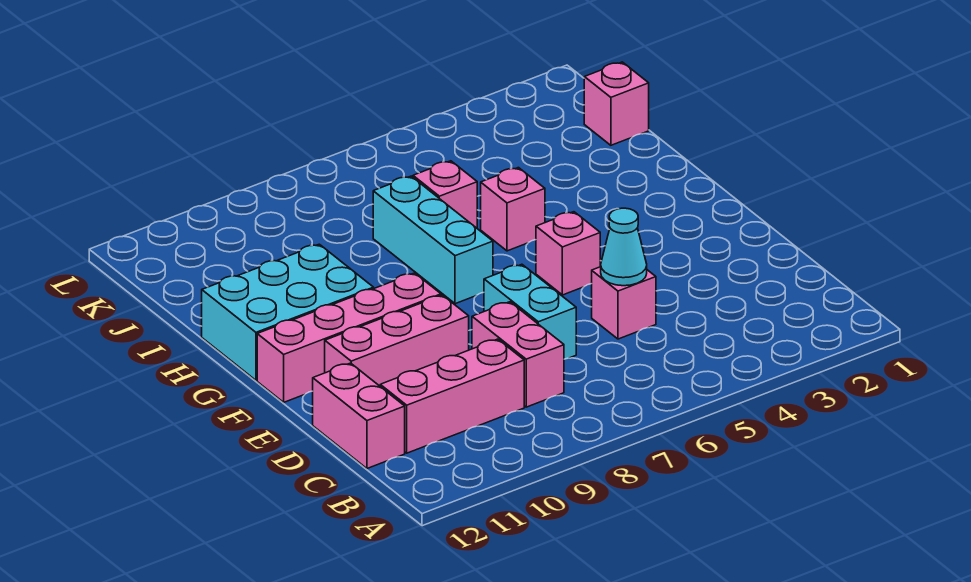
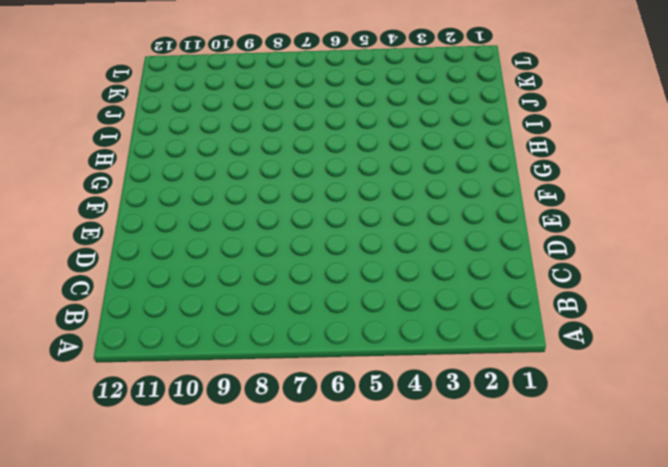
none -> pink brick C8:D8 level 1
none -> pink brick C9:C11 level 1
none -> pink brick C12:D12 level 1

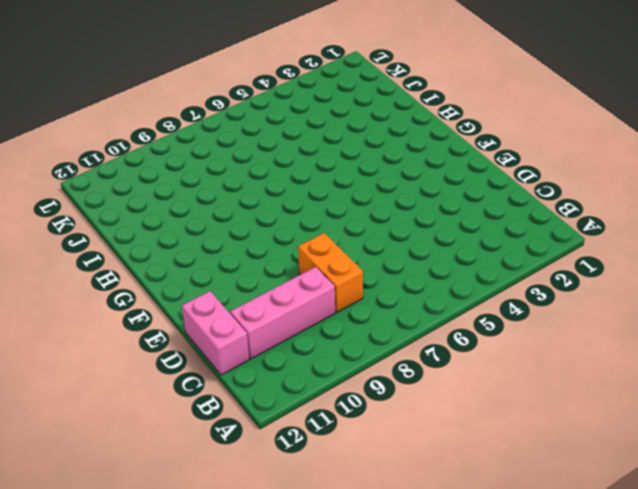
orange brick C8:D8 level 1 -> pink brick C8:D8 level 1
none -> pink brick D5 level 1
none -> cyan brick D7:E7 level 1
none -> pink brick E9:E11 level 1

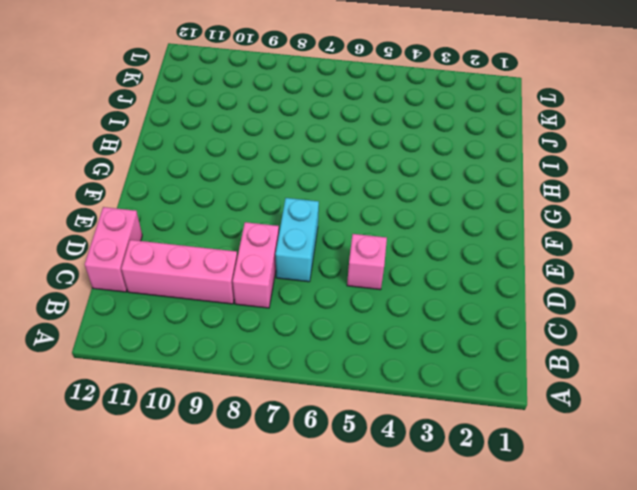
none -> pink brick E9:E11 level 1
none -> pink brick F5 level 1
none -> pink brick F9:F12 level 1

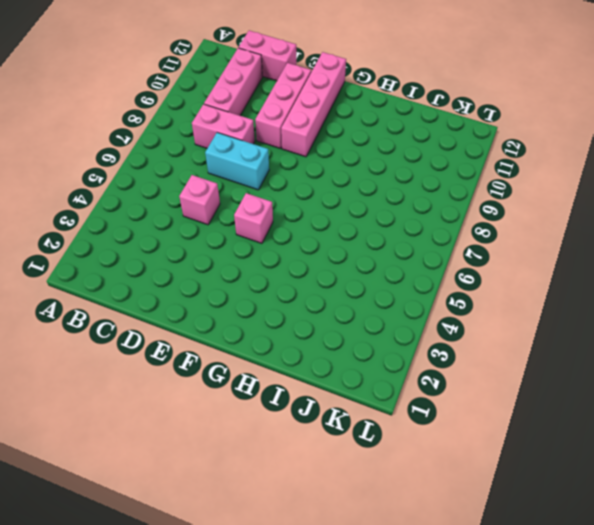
none -> cyan brick G7:I7 level 1
none -> cyan brick G10:H12 level 1
none -> pink brick H5 level 1

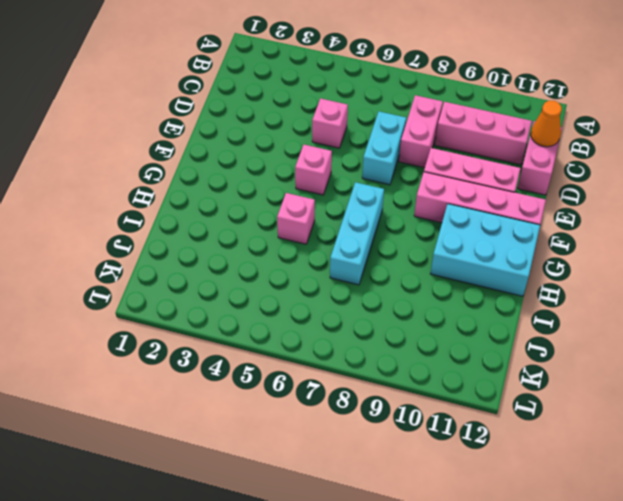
orange cone C12 level 2 -> none
none -> pink brick I6 level 1
none -> pink brick J1 level 1
none -> cyan cone D5 level 2

